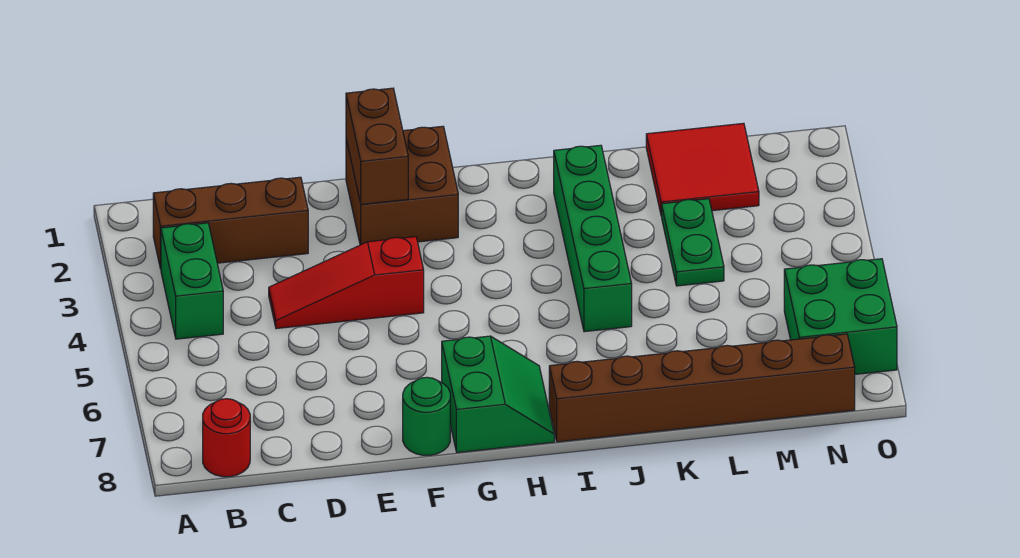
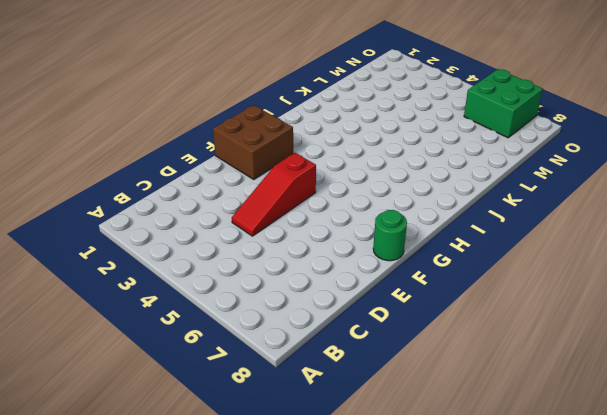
none -> brown brick B2:D2 level 1
none -> green brick B3:B4 level 1
none -> red round brick B8 level 1

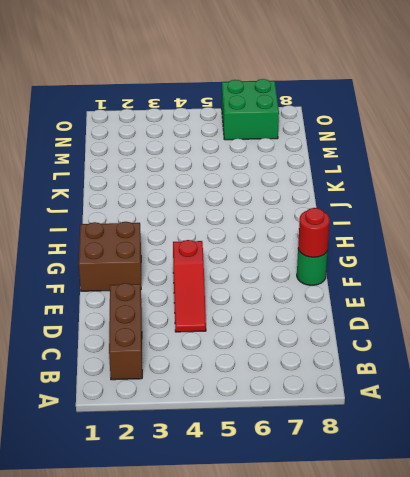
red round brick F8 level 2 -> red round brick B8 level 1
none -> green brick B3:B4 level 1
none -> green slope G7:H8 level 1 top G
none -> brown brick I8:N8 level 1

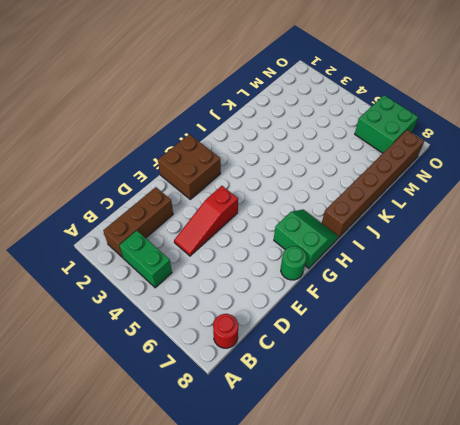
none -> green brick J2:J5 level 1
none -> red tile L1:M2 level 1
none -> green plate L3:L4 level 1

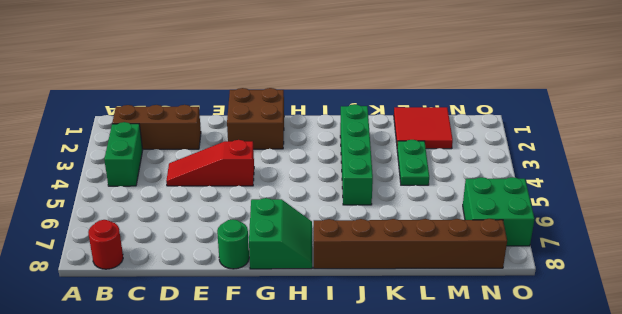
none -> brown brick F1:F2 level 2

